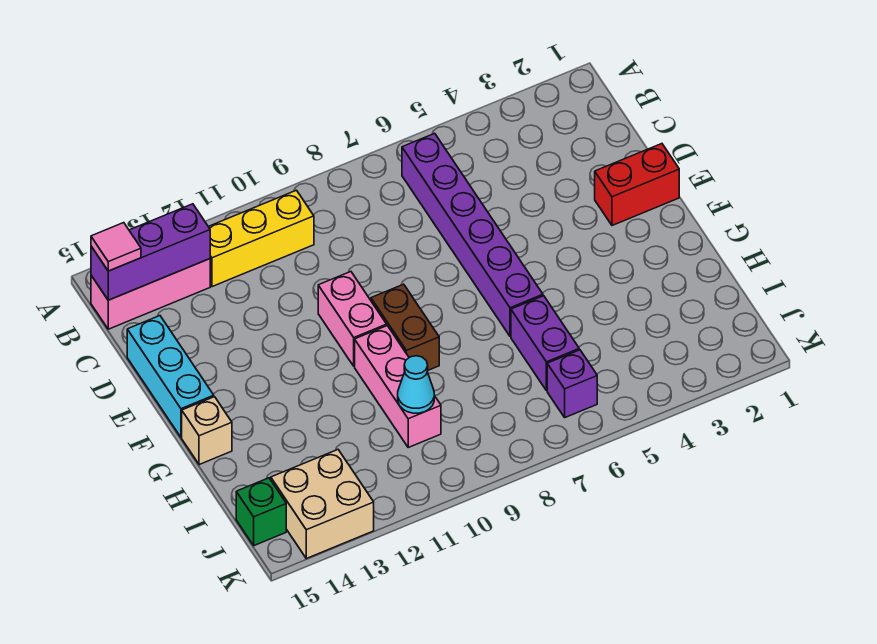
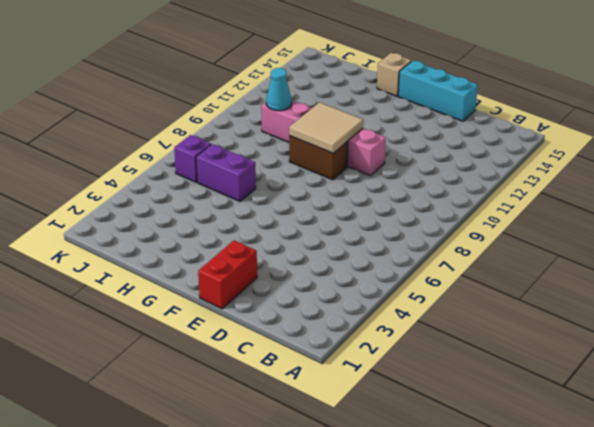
tan tile F9:G10 level 2 -> none
none -> purple brick B6:G6 level 1
none -> yellow brick B10:B12 level 1
none -> pink brick B13:B15 level 1

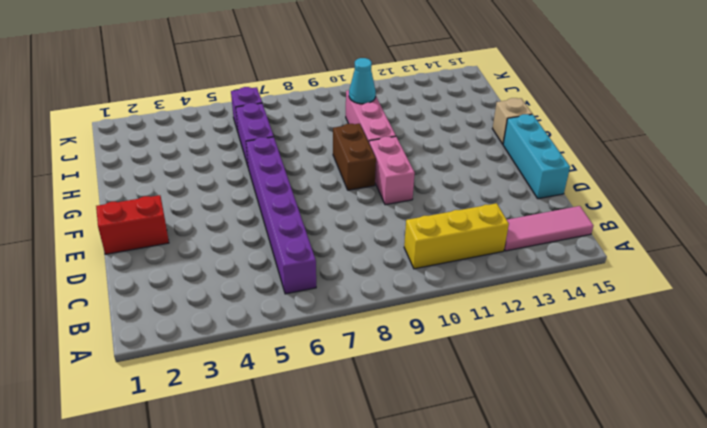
pink tile B13:B15 level 1 -> pink brick B13:B15 level 1
none -> tan brick J13:K14 level 1
none -> green brick J15 level 1
none -> purple brick B13:B15 level 2

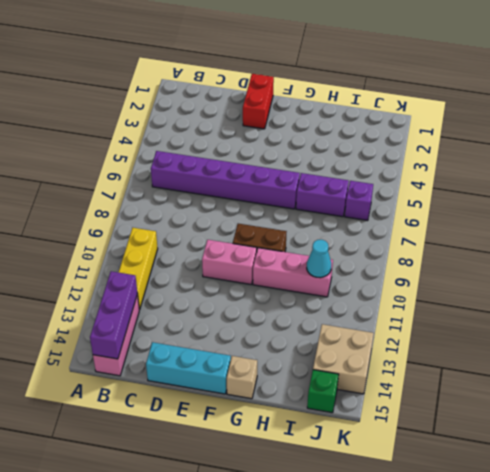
none -> pink tile B15 level 3

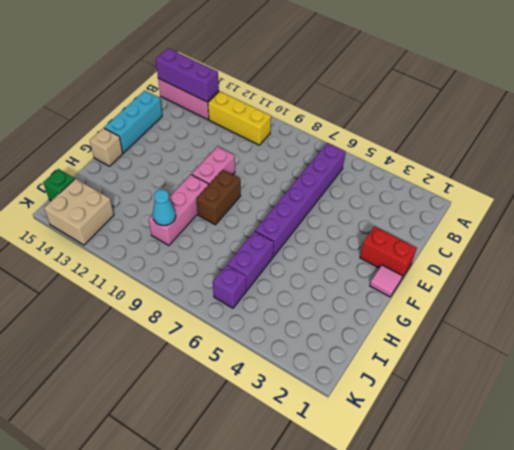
pink tile F1 level 1 -> pink tile B15 level 3

